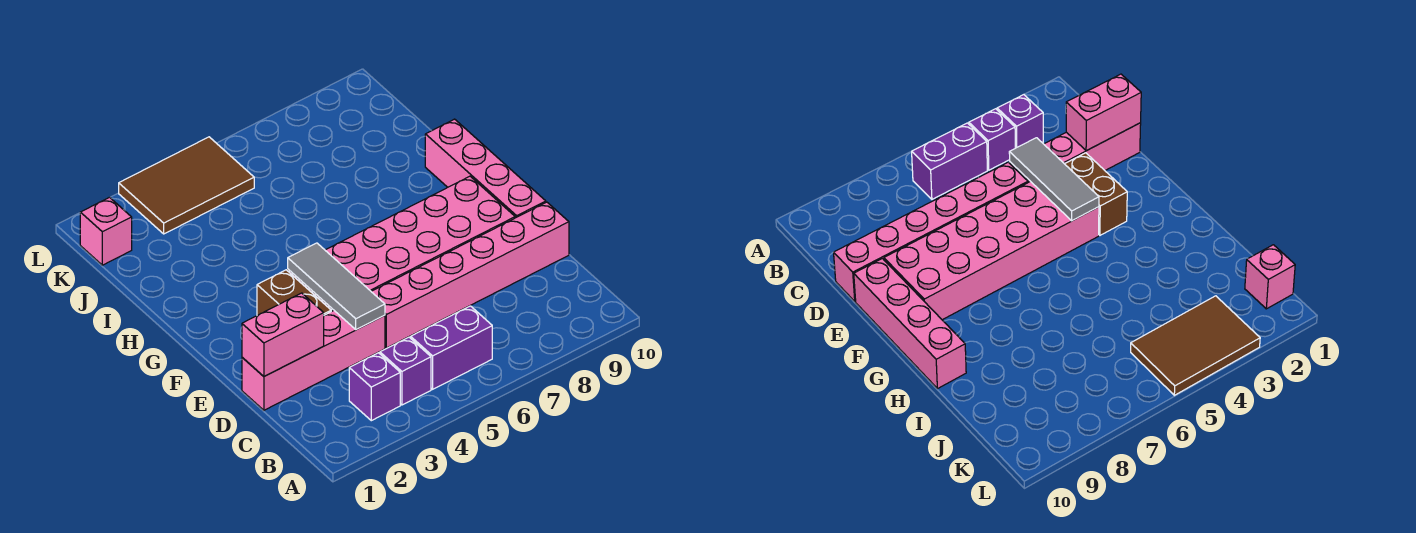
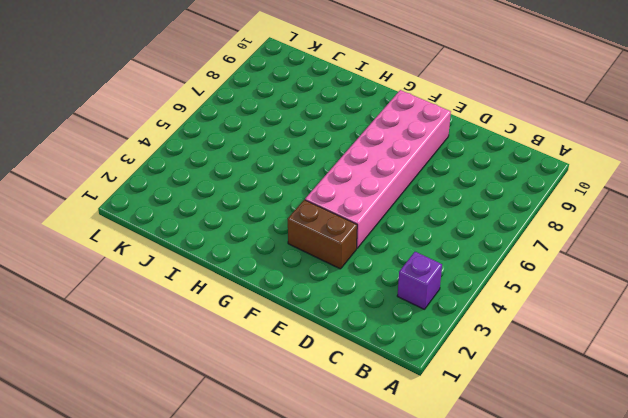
none -> purple brick B4 level 1
none -> purple brick B5:B6 level 1
none -> pink brick D1:D4 level 1

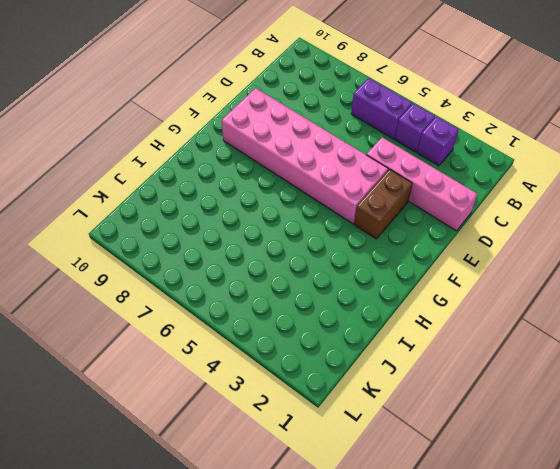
none -> pink brick D5:D10 level 1
none -> pink brick E10:H10 level 1
none -> pink brick K1 level 1

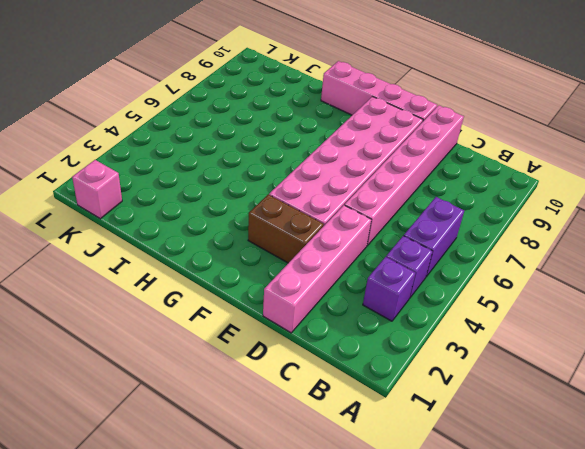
none -> brown tile K3:L5 level 1
none -> pink brick D1:D2 level 2
none -> grey tile D4:F4 level 2

